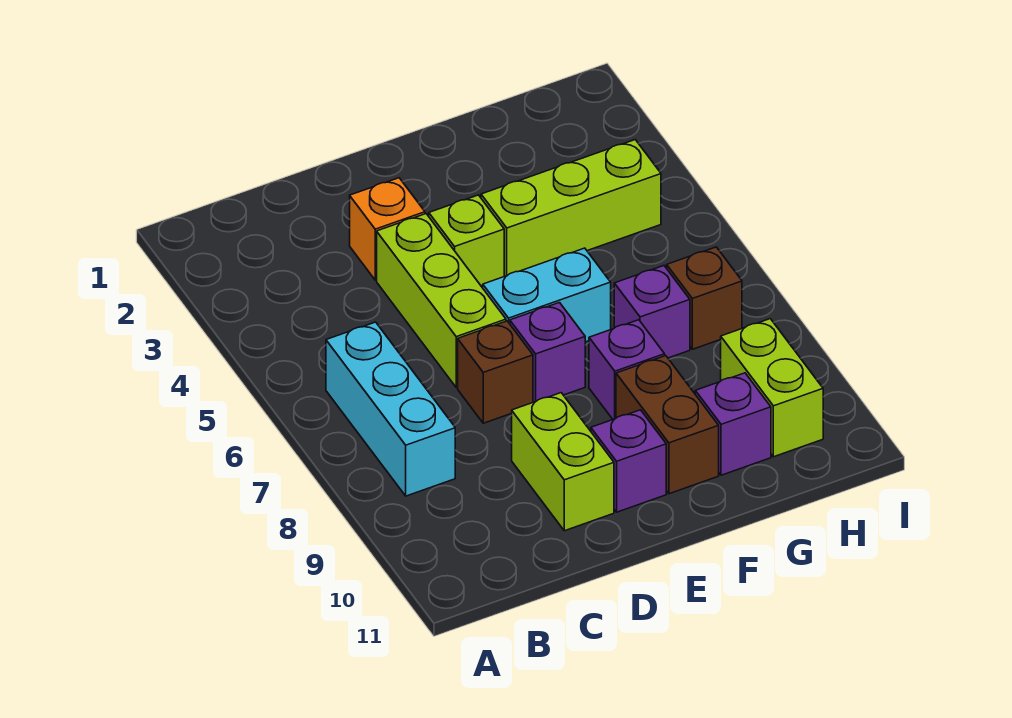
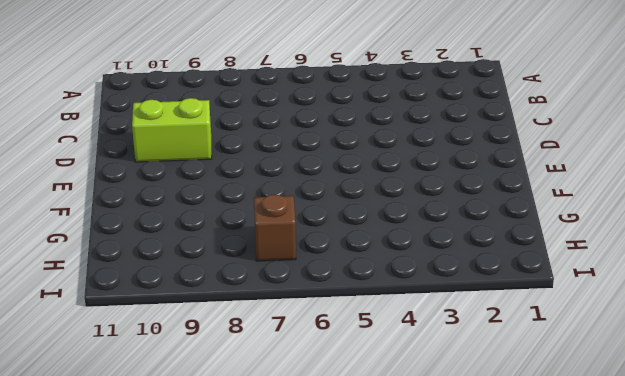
none -> cyan brick B6:B8 level 1
none -> orange brick D3 level 1
none -> lime brick D4:D6 level 1

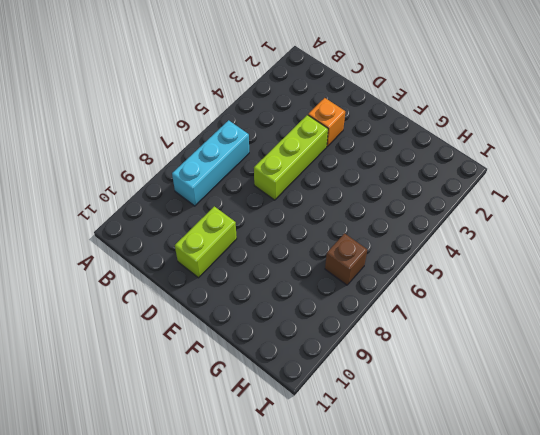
none -> brown brick D7 level 1
none -> lime brick E4 level 1
none -> cyan brick E6:F6 level 1

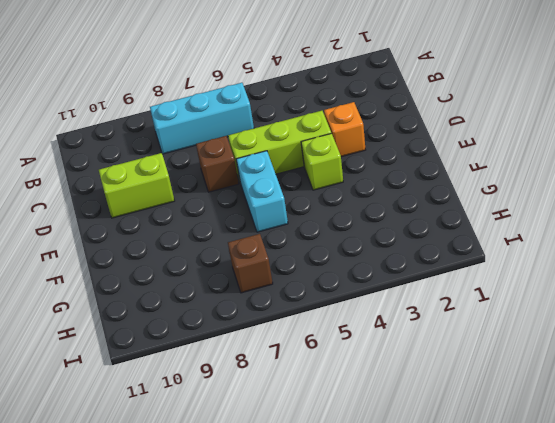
none -> purple brick E7 level 1
none -> purple brick E10 level 1
none -> lime brick F4:H4 level 1

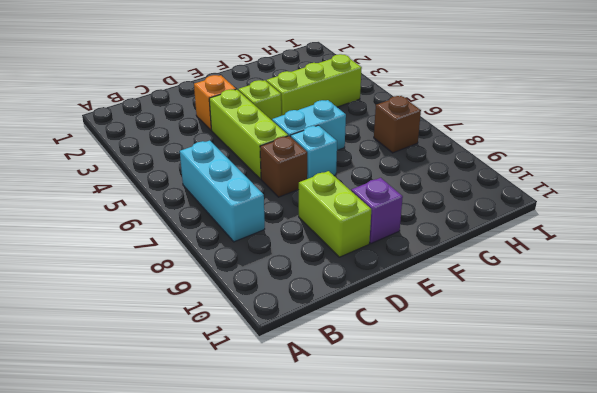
cyan brick E7 level 1 -> purple brick E7 level 1
none -> purple brick F8 level 1
none -> brown brick F9:F10 level 1
none -> purple brick G7 level 1

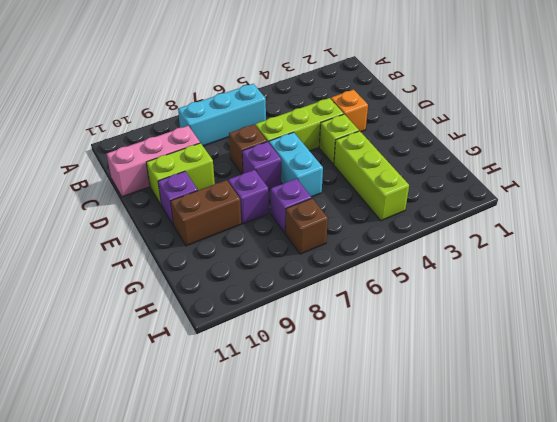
pink brick C9:C11 level 1 -> none
none -> purple brick G10 level 1
none -> lime brick H9:H10 level 1

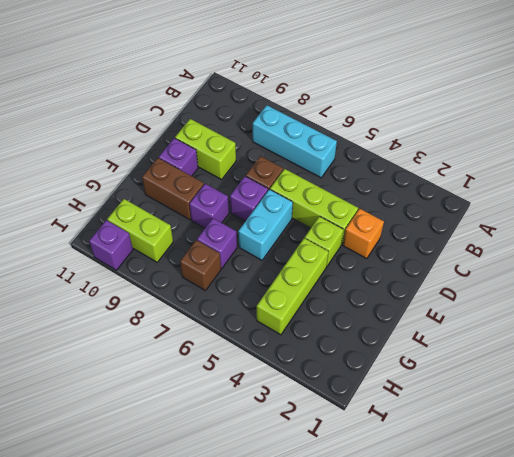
purple brick I10 level 1 -> purple brick G10 level 1

